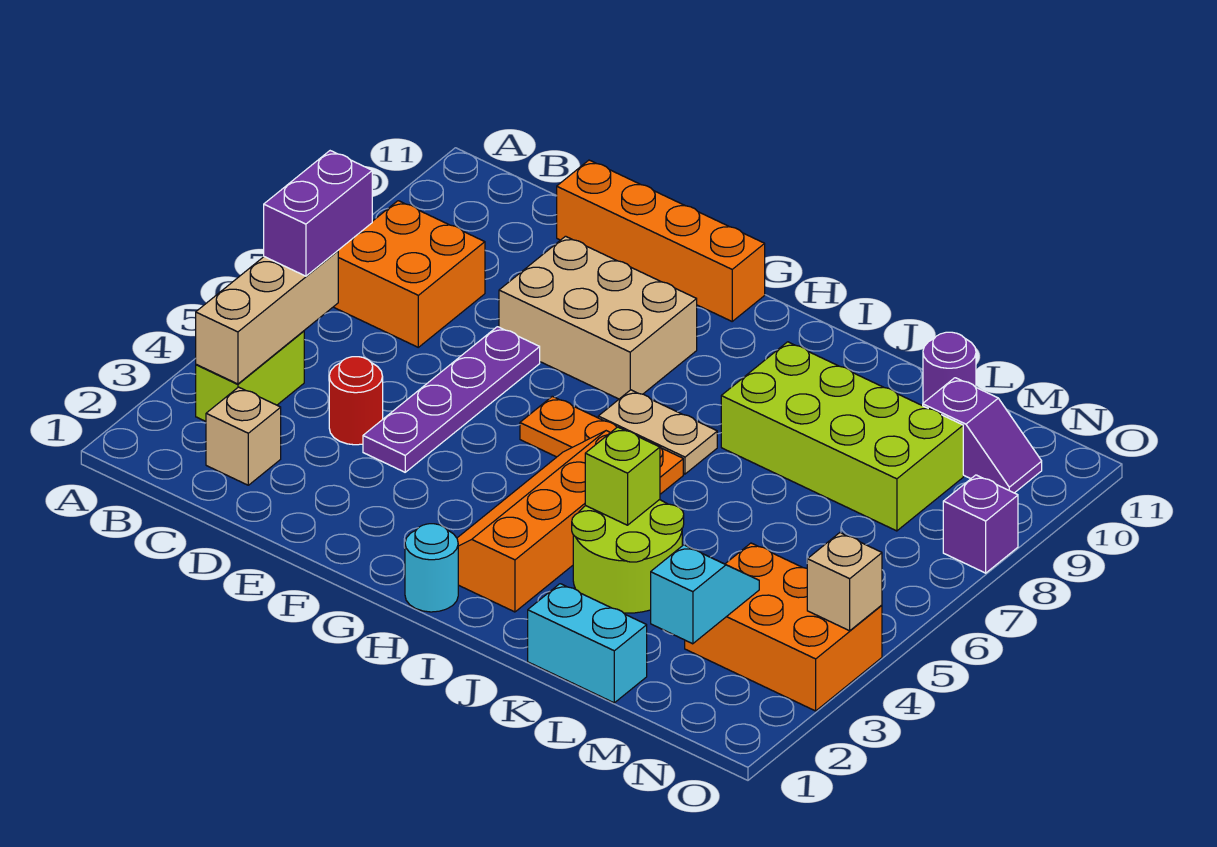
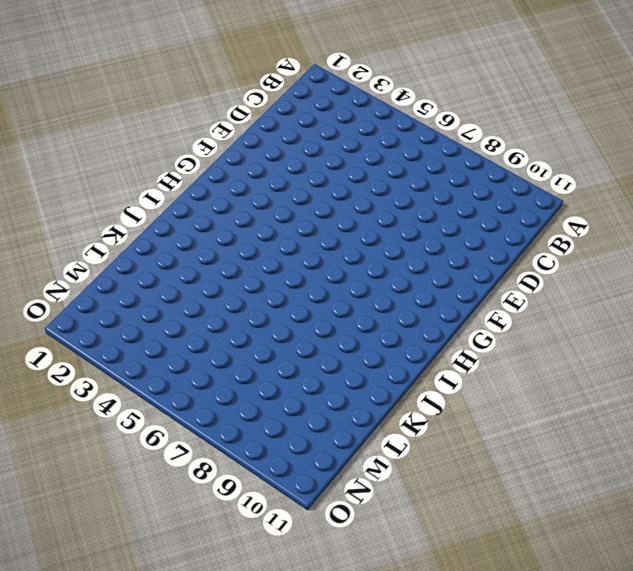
none -> lime brick B3:B4 level 1
none -> orange brick B7:C8 level 1
none -> tan brick C2 level 1

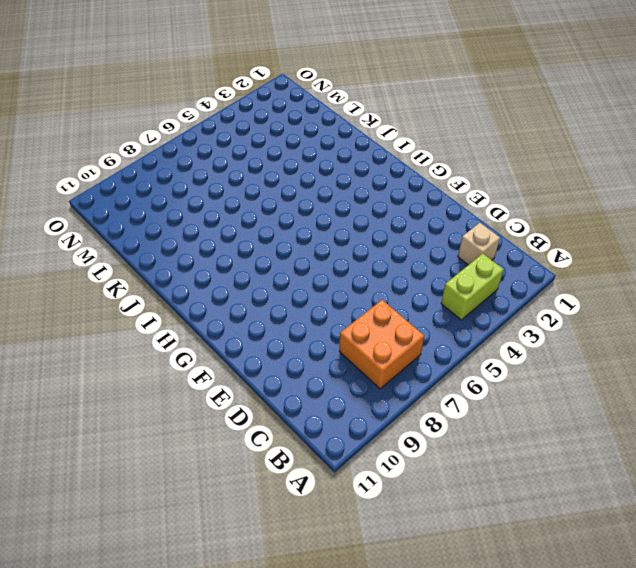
none -> red round brick D4 level 1
none -> orange brick D11:G11 level 1
none -> purple plate E4:E7 level 1

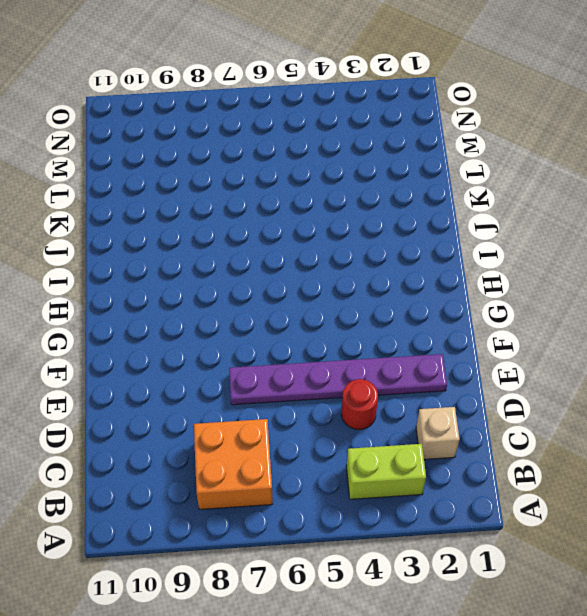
purple plate E2:E7 level 1 -> purple plate E4:E7 level 1
none -> orange brick D11:G11 level 1
none -> tan brick E8:G9 level 1
none -> orange plate G6:I6 level 1

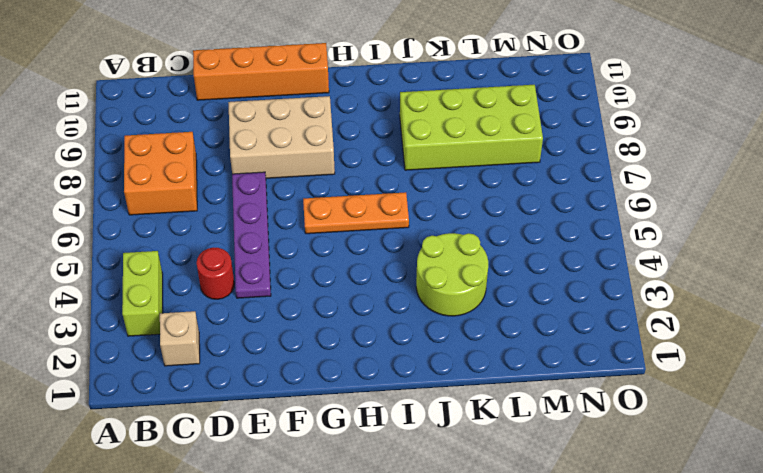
none -> cyan round brick H1 level 1
none -> orange slope H2:I5 level 1 top I
none -> tan plate H7:I7 level 1

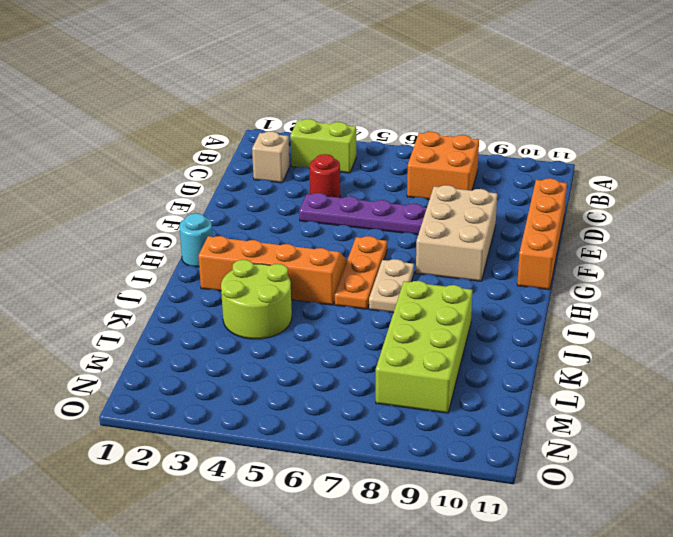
none -> cyan brick K1:L1 level 1
none -> purple round brick L11 level 1
none -> orange brick M3:O4 level 1

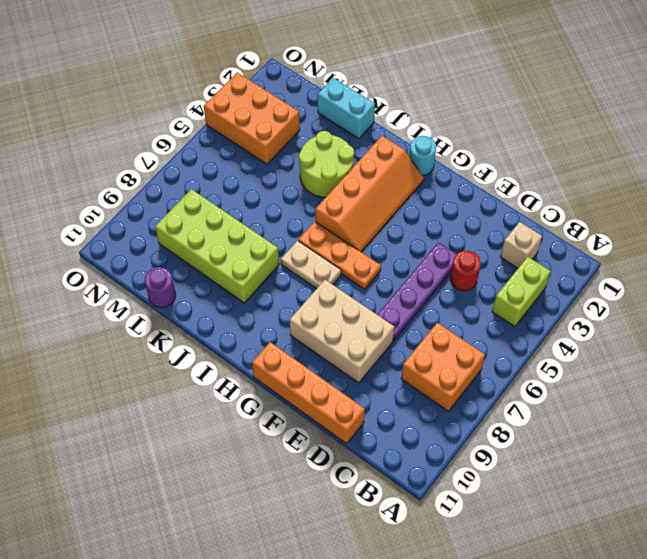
none -> purple slope M10:N10 level 1 top M
none -> purple brick O8 level 1
none -> tan brick B3:B5 level 2

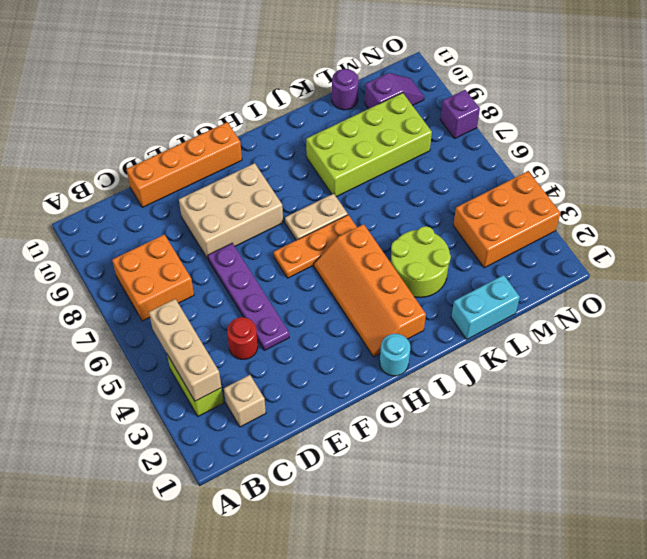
none -> lime brick J4 level 2
none -> cyan slope M2:M3 level 2 top 2
none -> tan brick O4 level 2

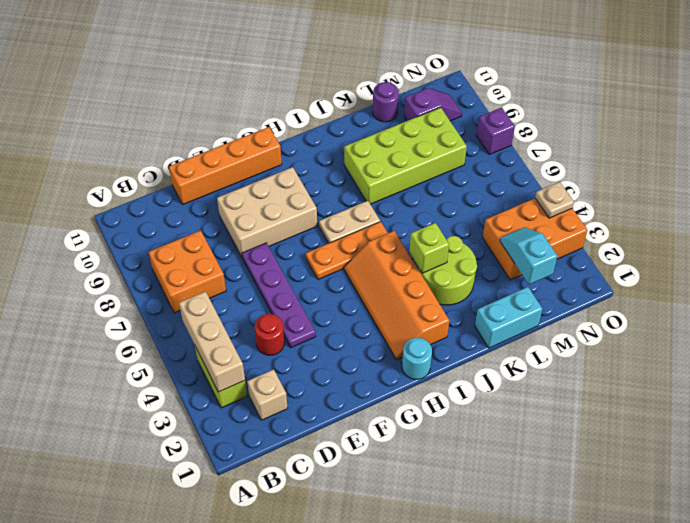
tan plate O4 level 2 -> tan brick O4 level 2
none -> purple brick B5:B6 level 3

